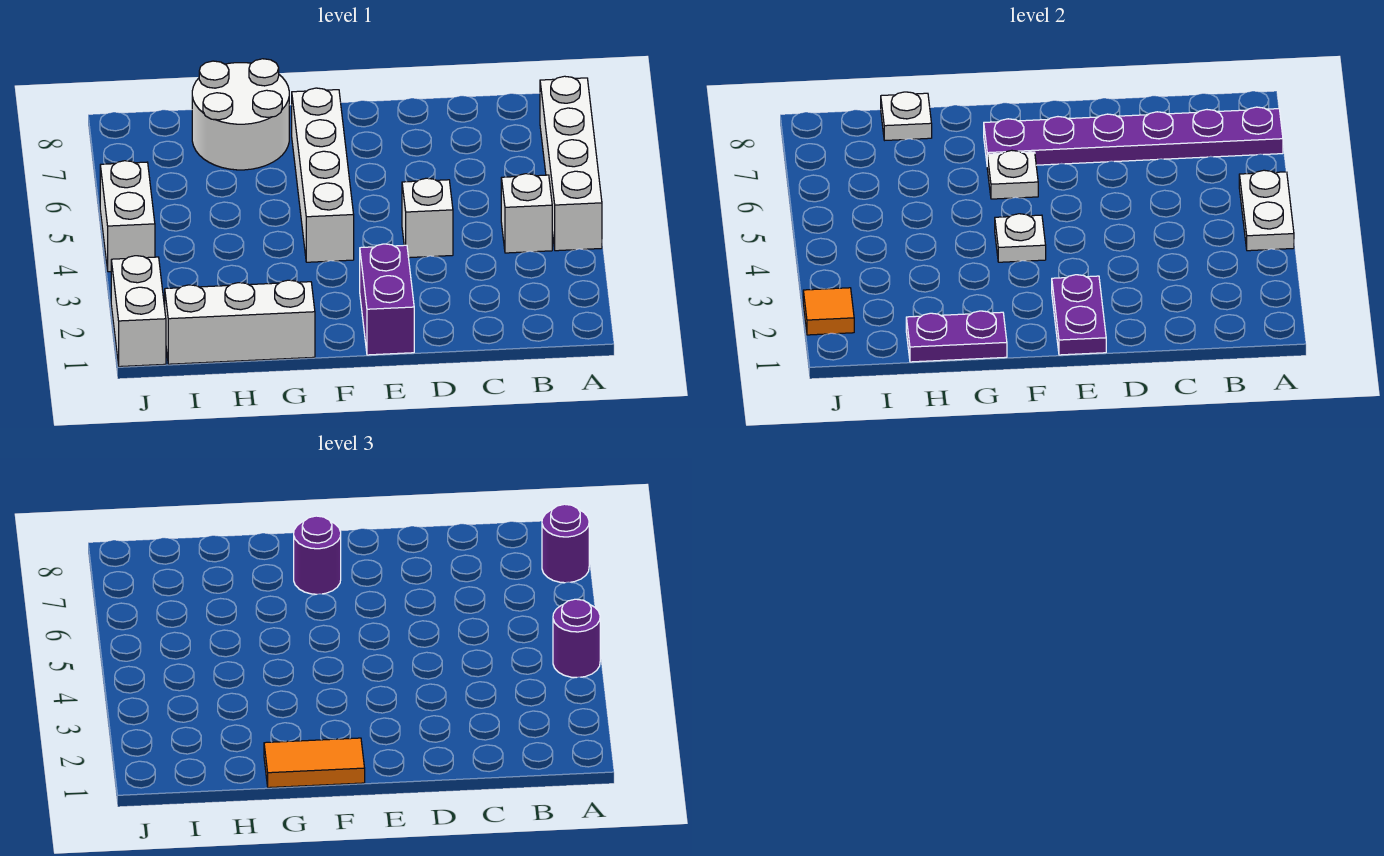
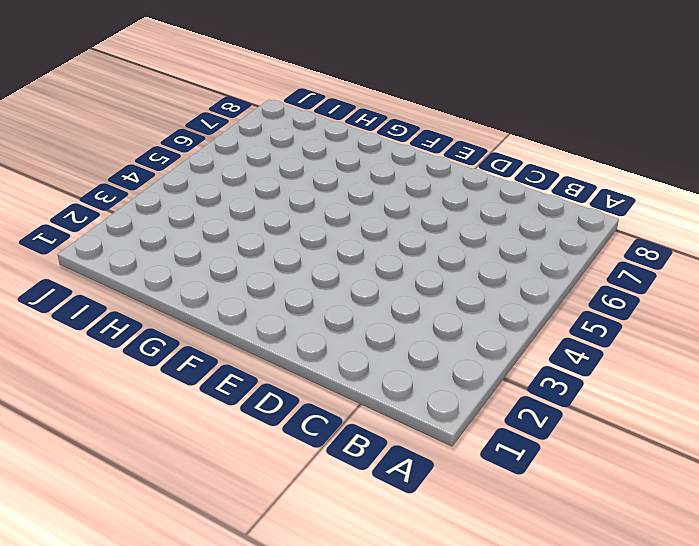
none -> white brick A4:A7 level 1
none -> white brick B4 level 1
none -> white brick D4 level 1

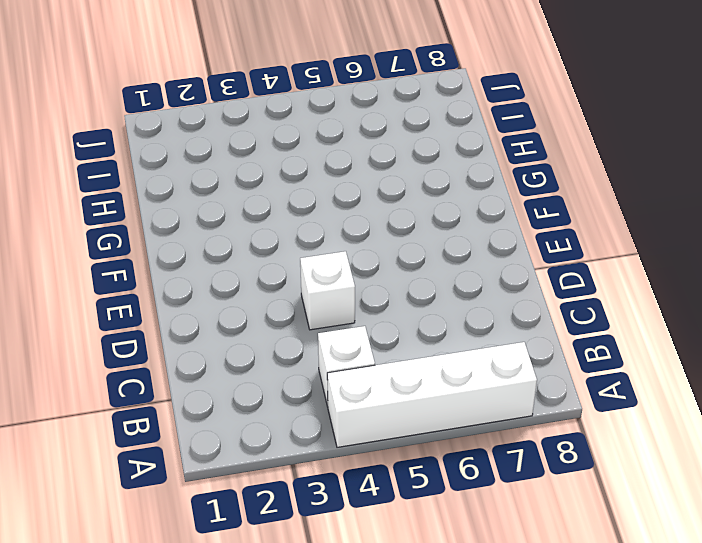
none -> purple brick E1:E2 level 1
none -> white brick F4:F7 level 1
none -> white brick G1:I1 level 1

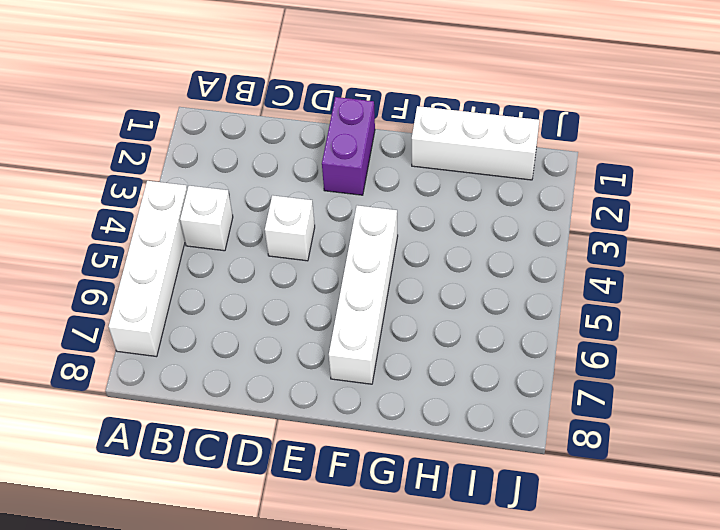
none -> white round brick G7:H8 level 1
none -> white brick J1:J2 level 1
none -> white brick J4:J5 level 1

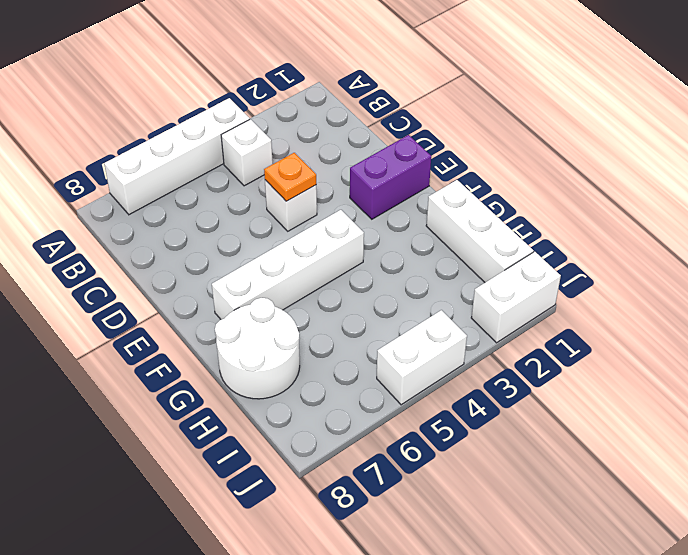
orange plate D4 level 2 -> none
none -> white plate A4:A5 level 2
none -> purple plate A7:F7 level 2
none -> purple plate E1:E2 level 2

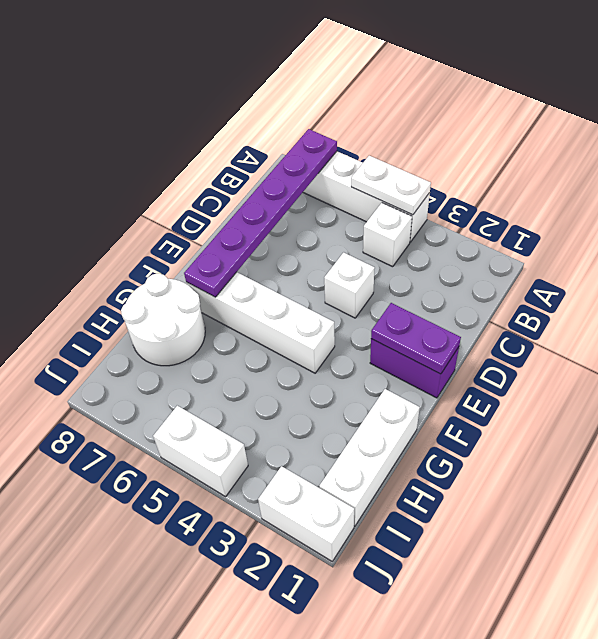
none -> white plate F4 level 2
none -> white plate F6 level 2
none -> purple plate G1:H1 level 2

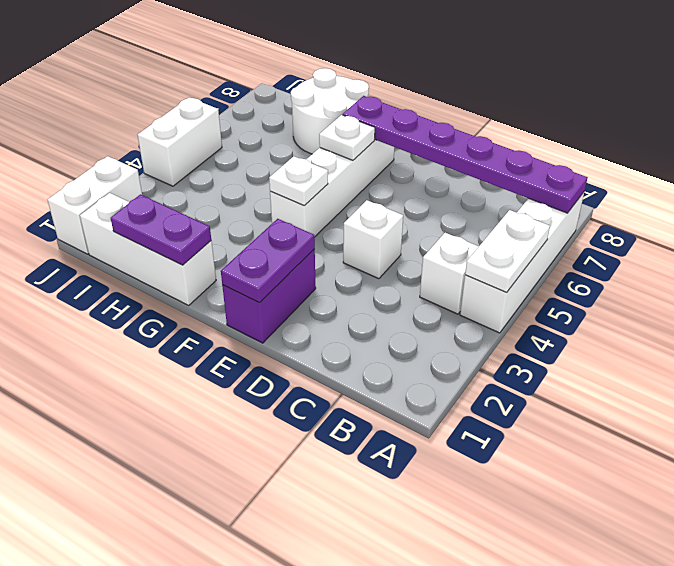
none -> white plate H8 level 2
none -> orange tile J2 level 2
none -> purple round brick A4 level 3

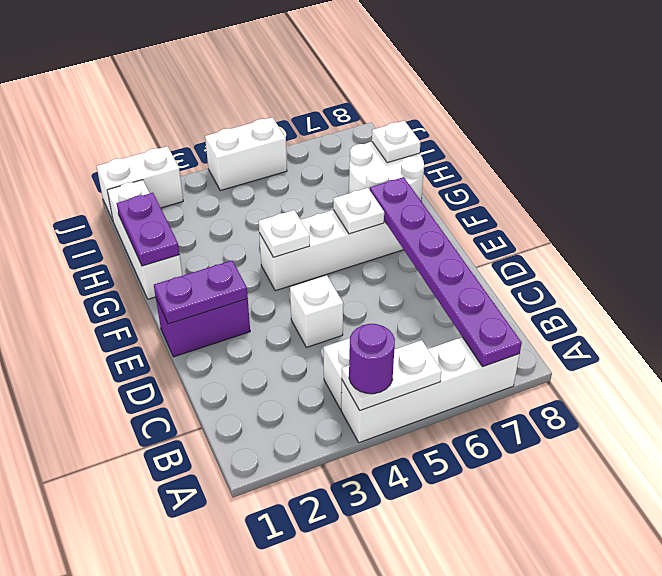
none -> orange tile J2 level 2
none -> purple round brick A7 level 3
none -> orange tile F1:G1 level 3

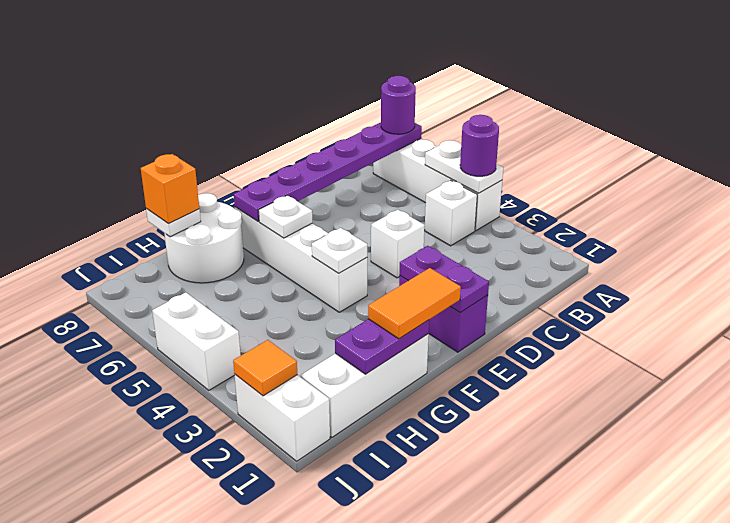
orange brick H8 level 3 -> none
none -> purple round brick F7 level 3

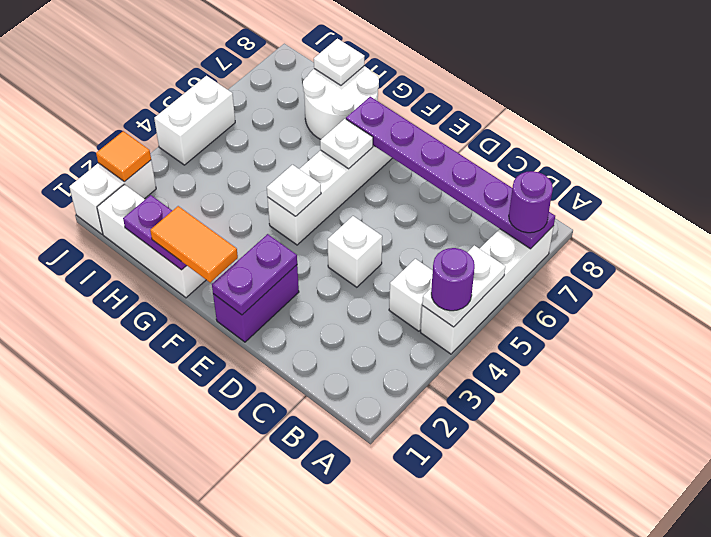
none -> purple round brick F7 level 3

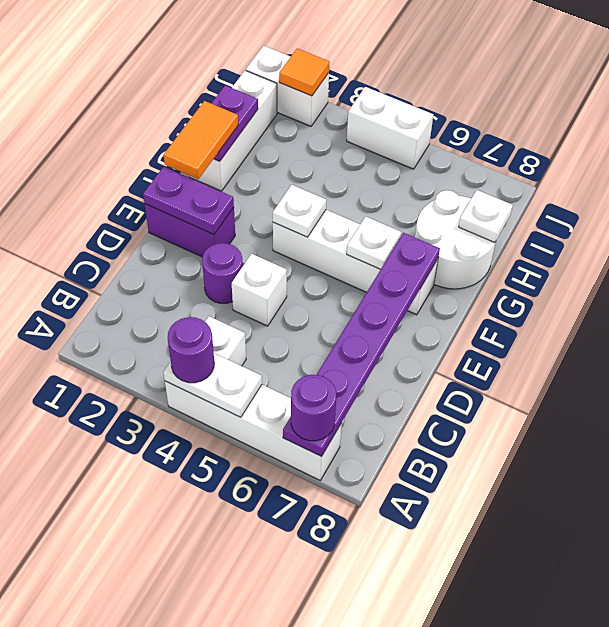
purple round brick D3 level 1 -> purple round brick F7 level 3

